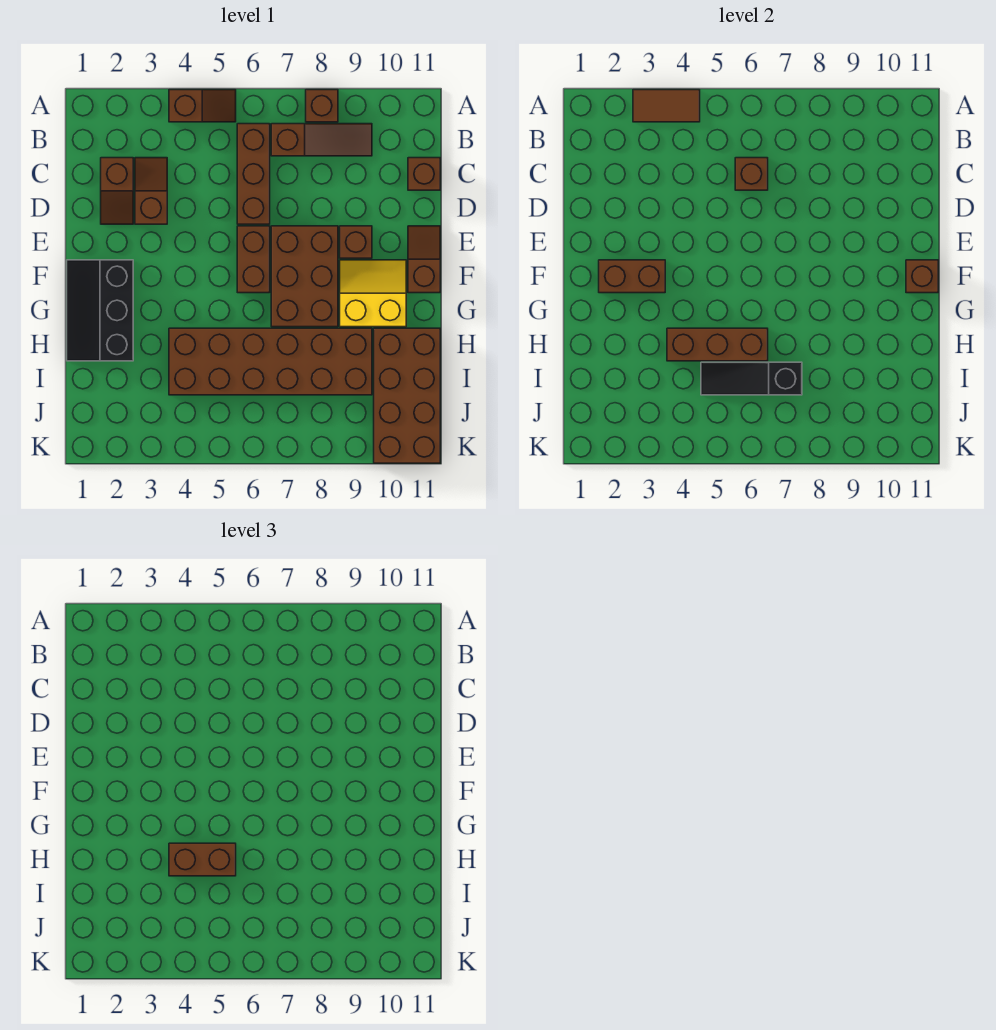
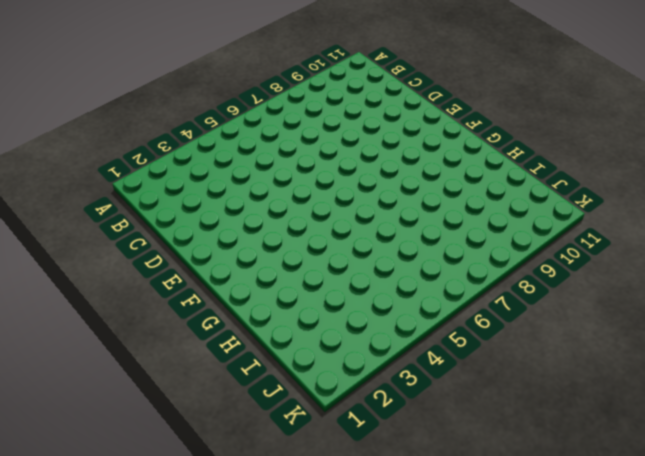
none -> brown slope A4:A5 level 1 top 4
none -> brown brick A8 level 1
none -> brown brick B6:D6 level 1

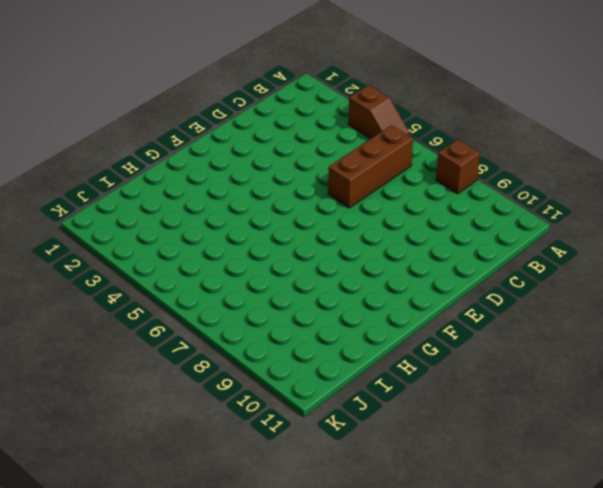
none -> brown slope B7:B9 level 1 top 7
none -> brown slope C2:D2 level 1 top C
none -> brown slope C3:D3 level 1 top D

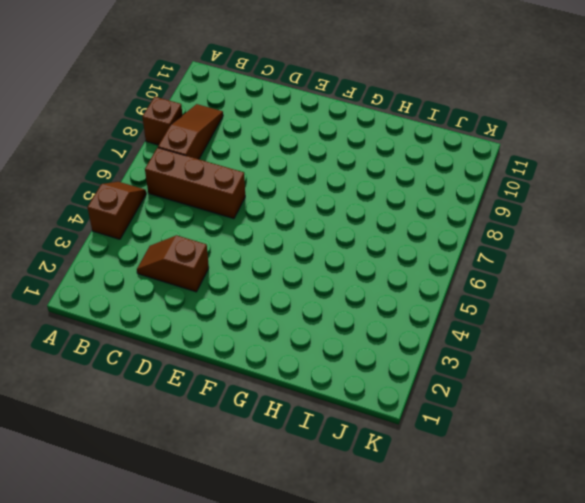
none -> brown slope C2:D2 level 1 top C
none -> brown brick C11 level 1
none -> brown brick E6:F6 level 1

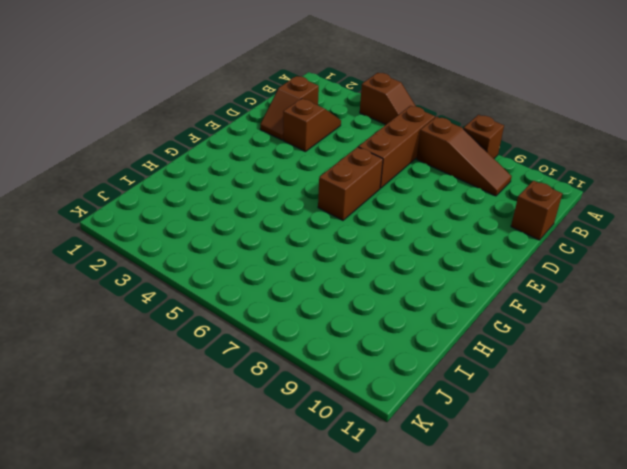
none -> brown brick E7:G8 level 1
none -> brown brick E9 level 1
none -> brown slope E11:F11 level 1 top F

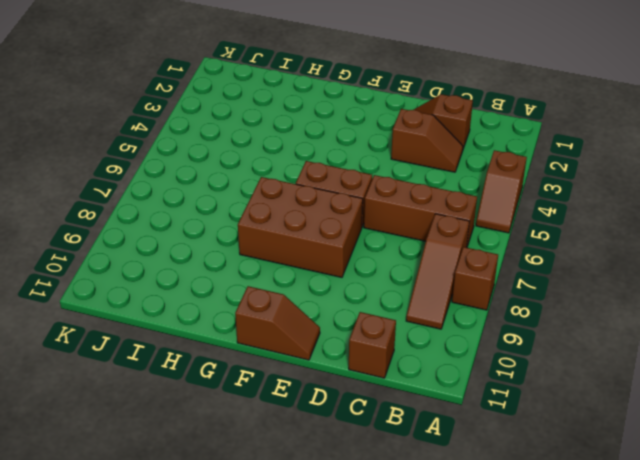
none -> brown brick E9 level 1
none -> black slope F1:H2 level 1 top 2
none -> yellow slope F9:G10 level 1 top G

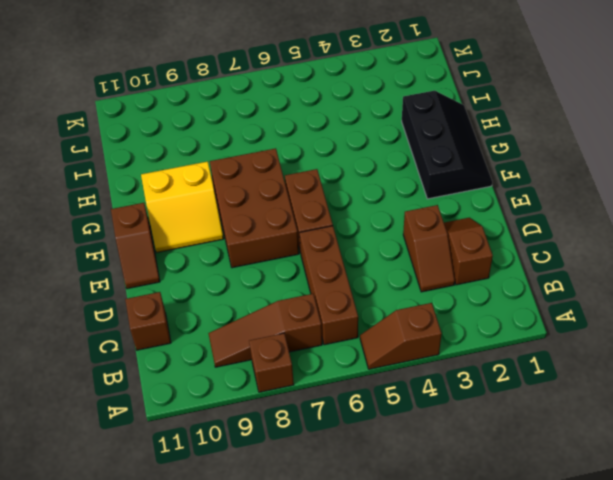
none -> brown brick E9 level 1
none -> brown brick H4:I9 level 1
none -> brown brick H10:K11 level 1

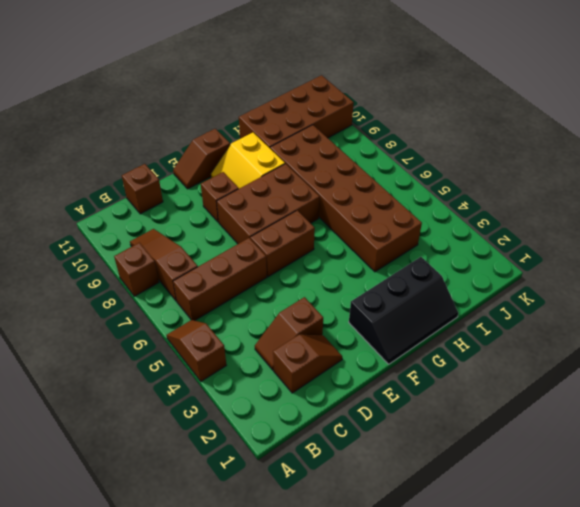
none -> brown tile A3:A4 level 2
none -> brown brick C6 level 2
none -> brown brick F2:F3 level 2

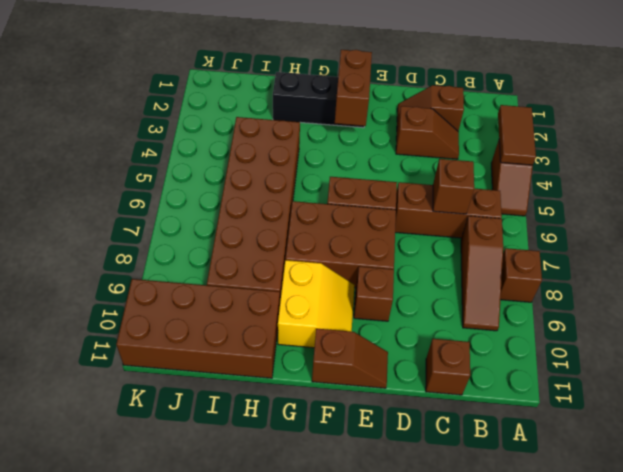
none -> brown brick F11 level 2
none -> brown brick H4:H6 level 2
none -> black slope I5:I7 level 2 top 7

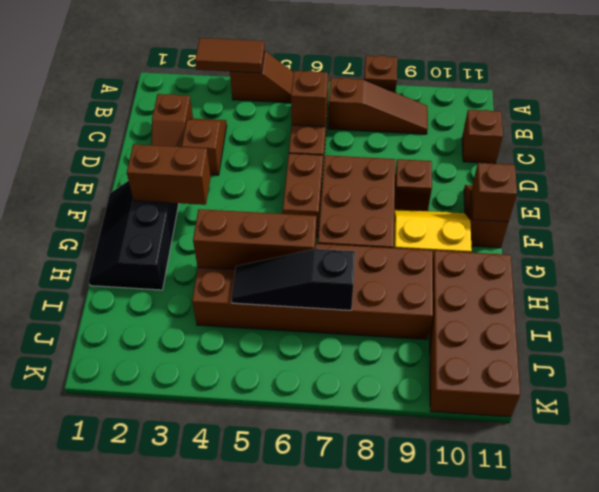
none -> brown brick H4:H5 level 3

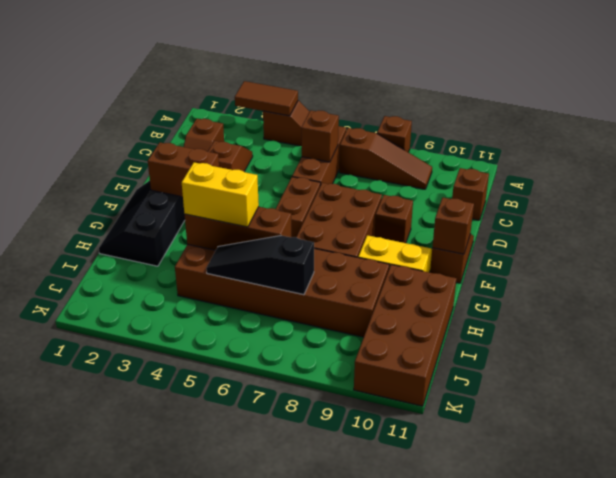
yellow brick H4:H5 level 3 -> brown brick H4:H5 level 3

